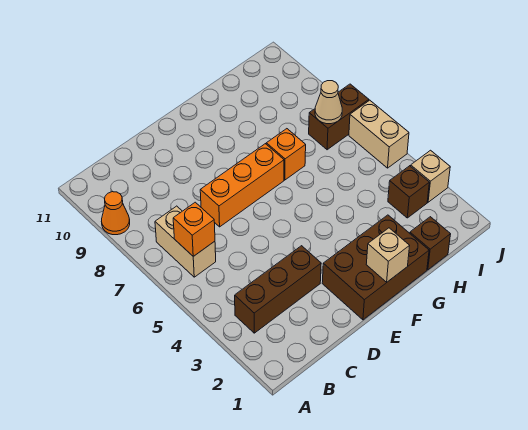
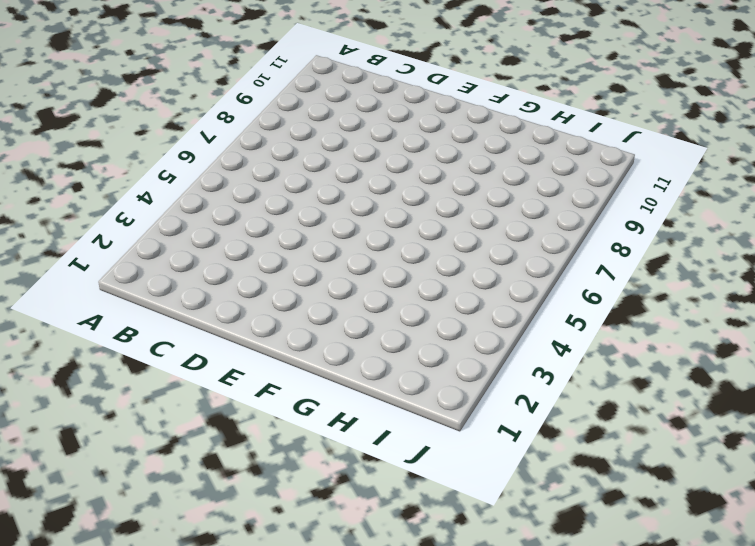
none -> orange cone A9 level 1
none -> brown brick B3:D3 level 1
none -> tan brick B6:B7 level 1

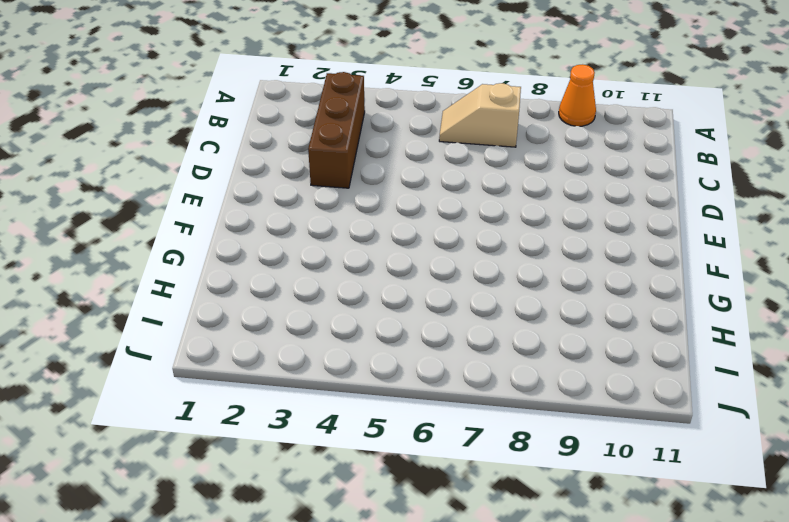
tan slope B6:B7 level 1 top 7 -> tan brick B6:B7 level 1
none -> orange brick D7:F7 level 1
none -> brown brick E1:G2 level 1
none -> orange brick G7 level 1

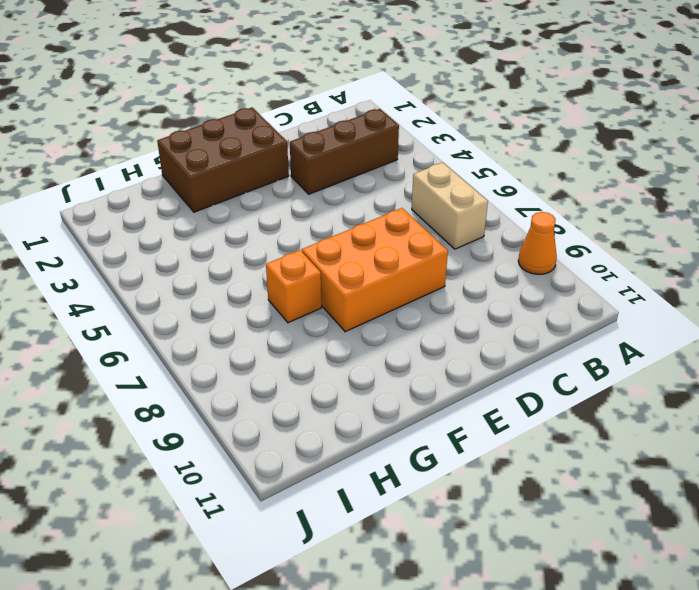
orange brick D7:F8 level 1 -> orange brick D7:F7 level 1
none -> brown brick H1 level 1
none -> brown brick I3 level 1
none -> brown brick I7:J7 level 1

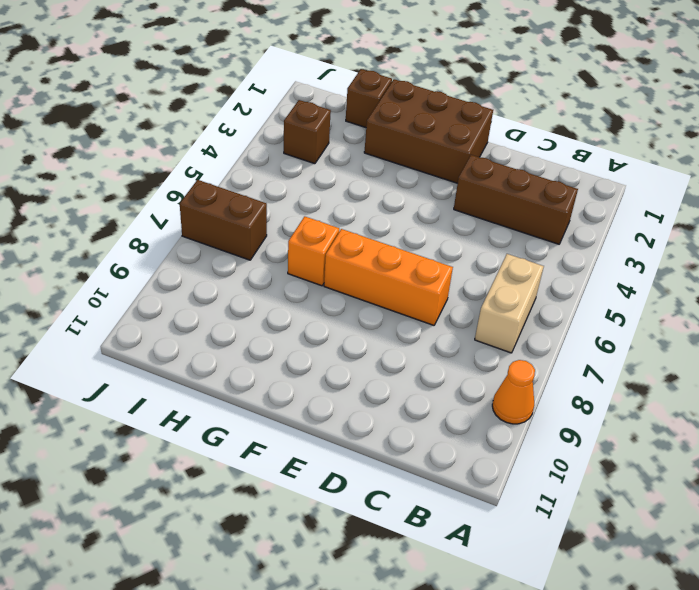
none -> tan brick J3 level 1
none -> tan brick J5:J6 level 1
none -> orange brick B6 level 2

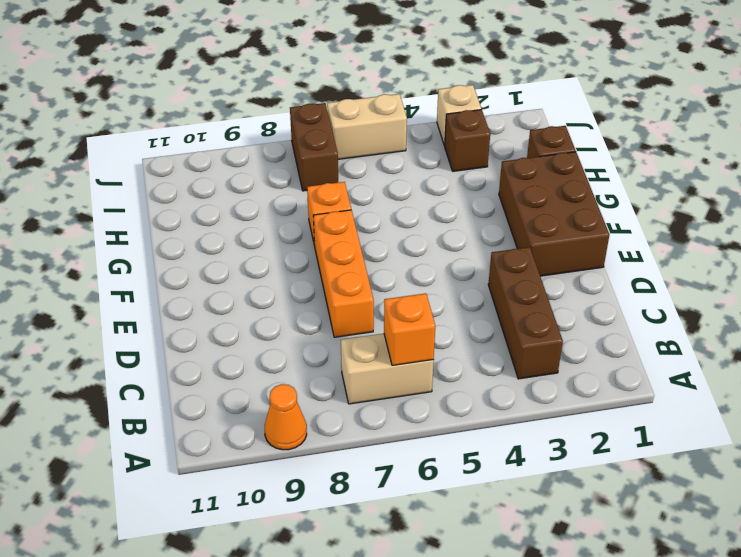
none -> tan brick F1 level 2
none -> tan cone I7 level 2

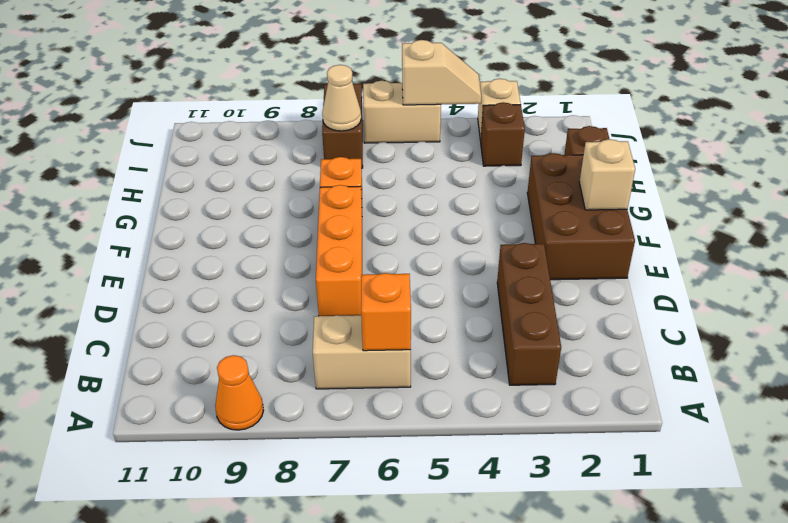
tan slope J4:J5 level 2 top 5 -> none

